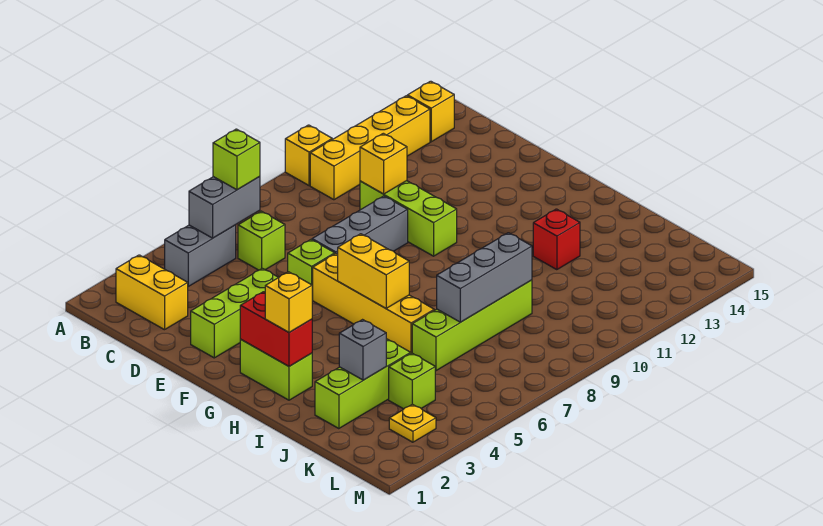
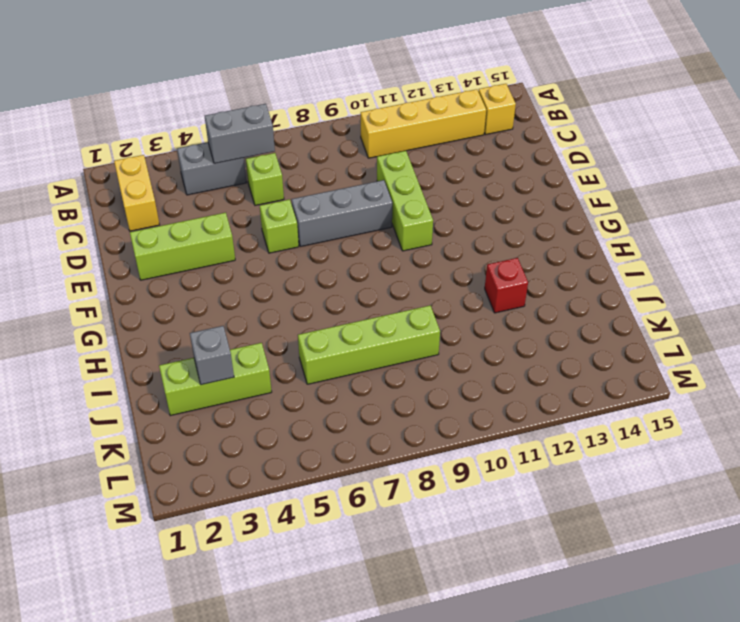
none -> yellow brick A10 level 1
none -> yellow brick F6:I6 level 1
none -> lime brick G2:H2 level 1

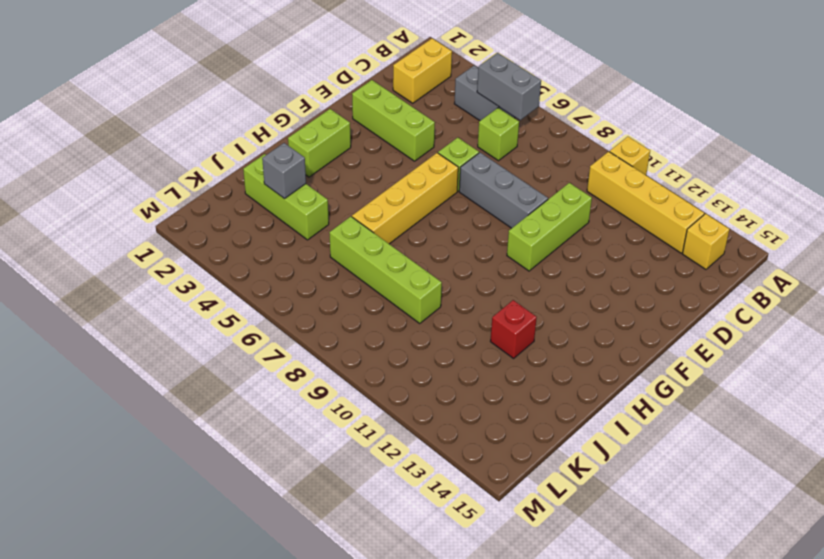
none -> lime brick K4 level 1
none -> yellow plate L3 level 1
none -> yellow brick D10 level 2

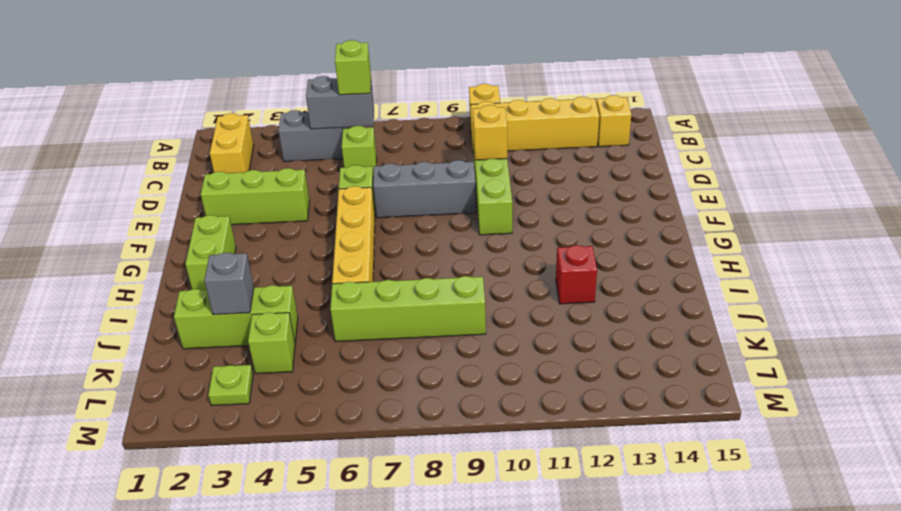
lime plate L3 level 1 -> yellow plate L3 level 1
none -> red brick G2:H2 level 2
none -> yellow brick G6:H6 level 2
none -> grey brick J7:J9 level 2

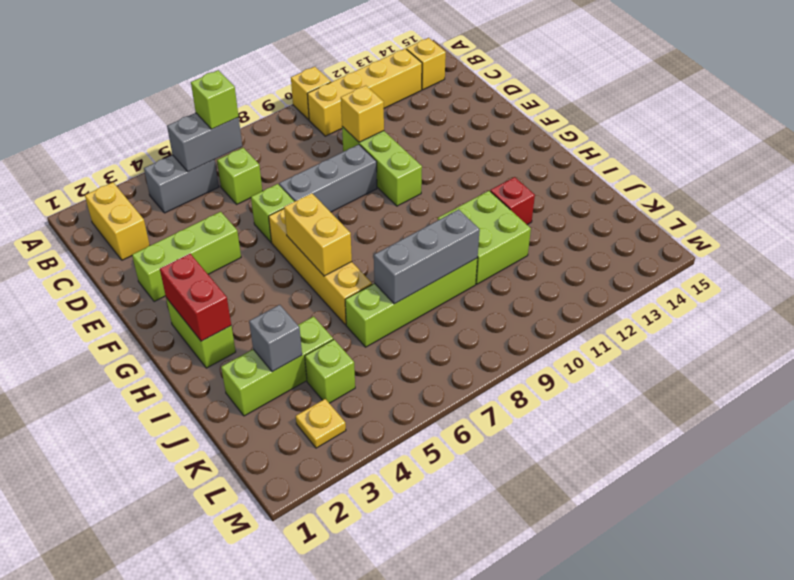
lime brick I10:J11 level 1 -> none
none -> yellow brick H2 level 3

